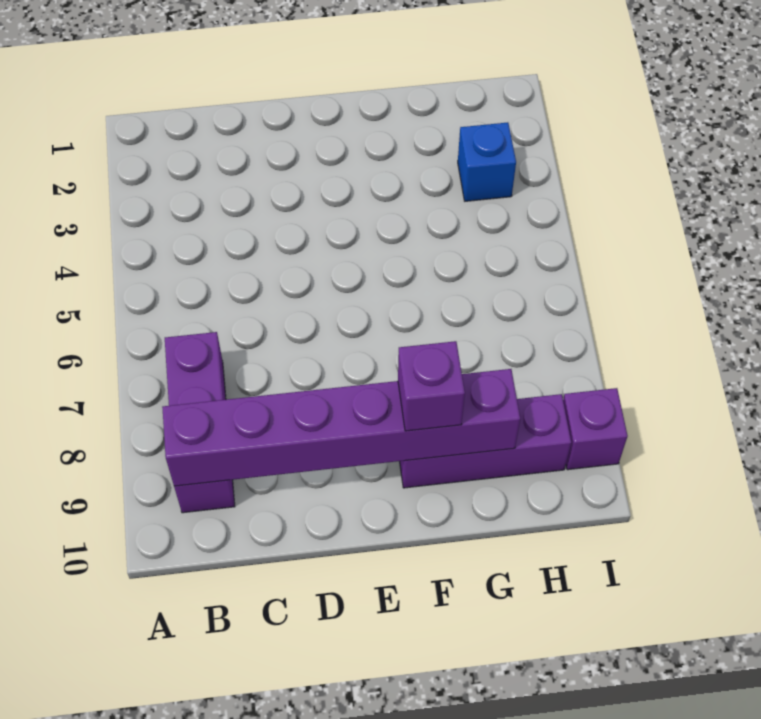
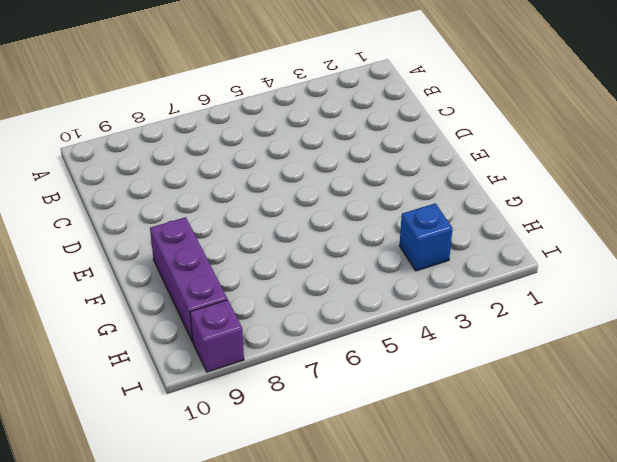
none -> purple brick B7:B9 level 1
none -> purple brick B9:G9 level 2

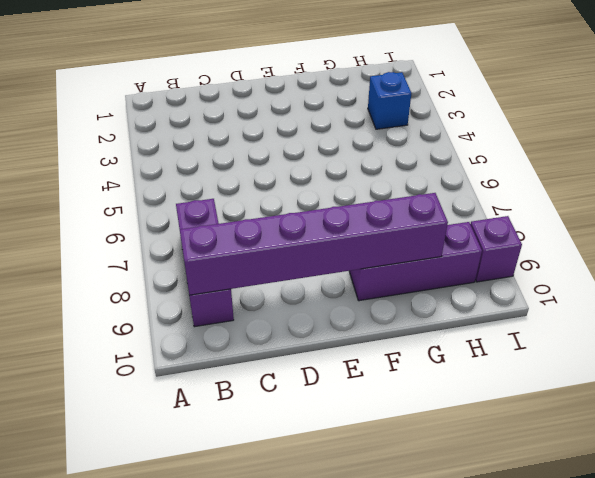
none -> purple brick F9 level 3

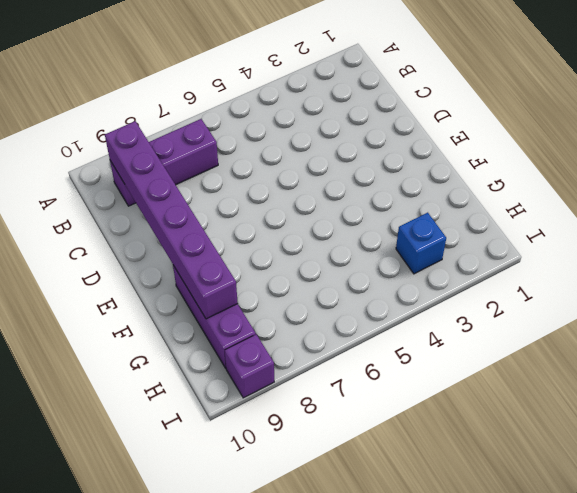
none -> purple brick F9 level 3

